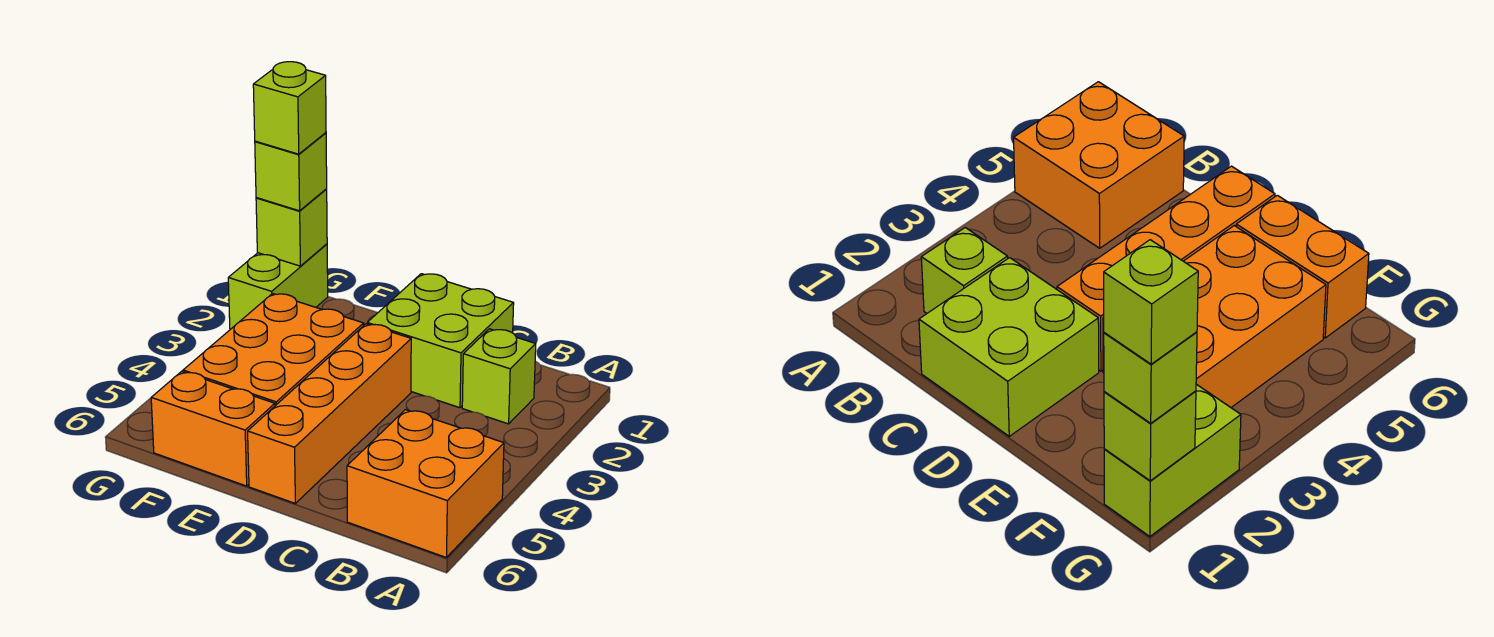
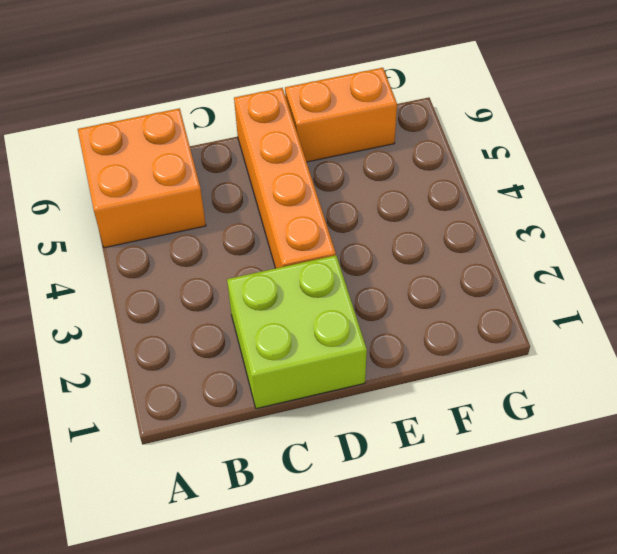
none -> lime brick B2 level 1
none -> orange brick E3:F5 level 1

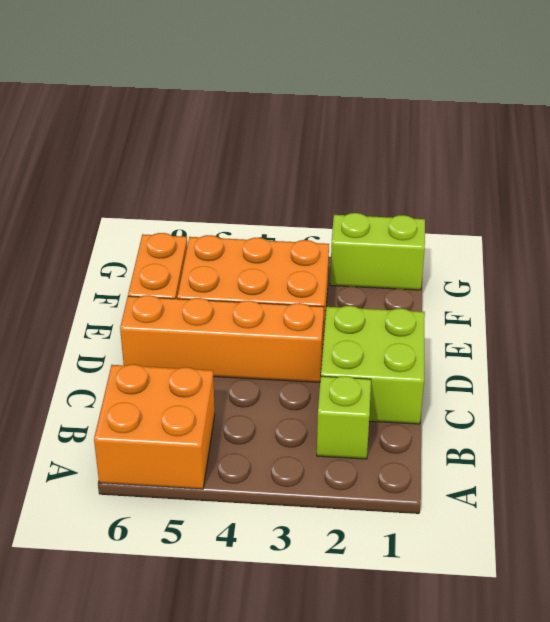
none -> lime brick G1 level 2
none -> lime brick G1 level 3

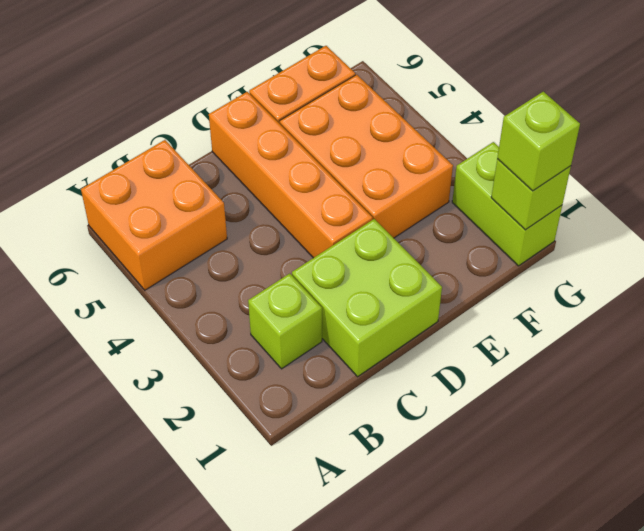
none -> lime brick G1 level 4

